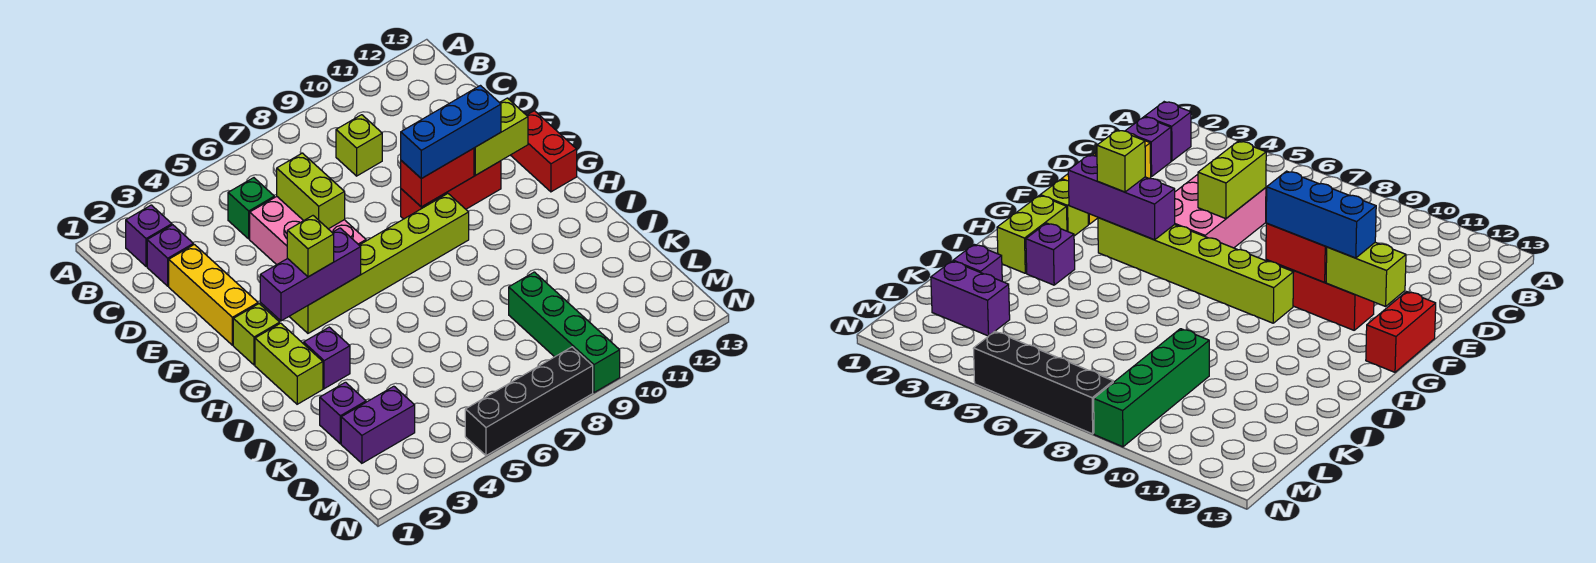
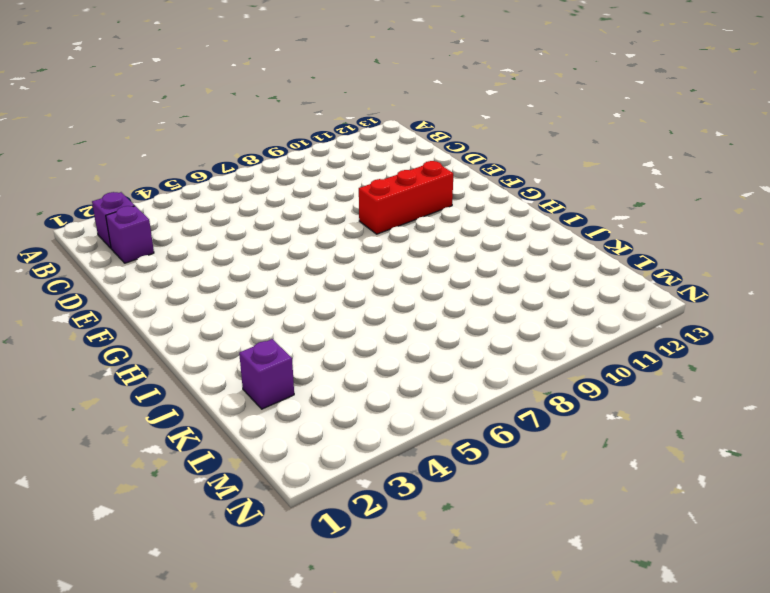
none -> green brick C5 level 1
none -> lime brick C9 level 1
none -> yellow brick D2:F2 level 1

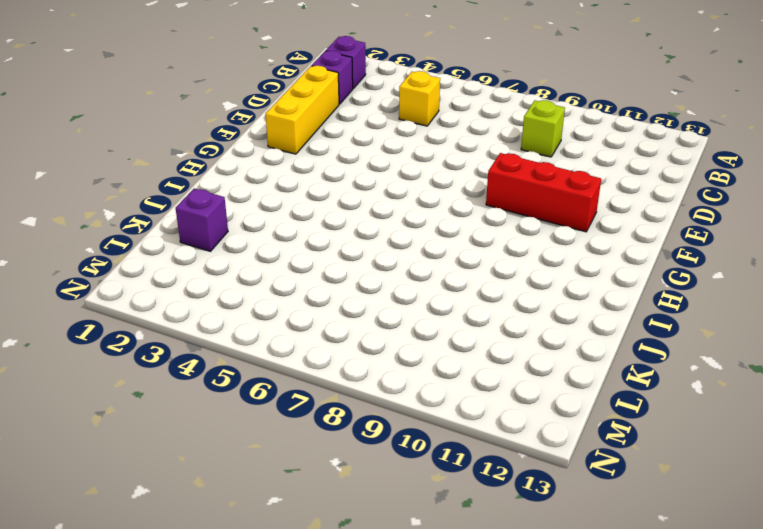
yellow brick C5 level 1 -> green brick C5 level 1
none -> pink brick D5:F6 level 1
none -> red brick F13:G13 level 1
none -> lime brick G2 level 1

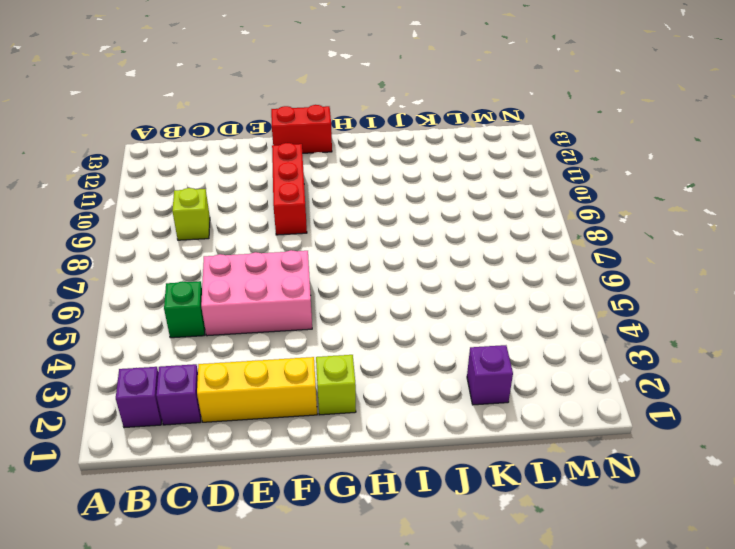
none -> lime brick G4:G9 level 1
none -> lime brick H2:I2 level 1
none -> purple brick I3 level 1

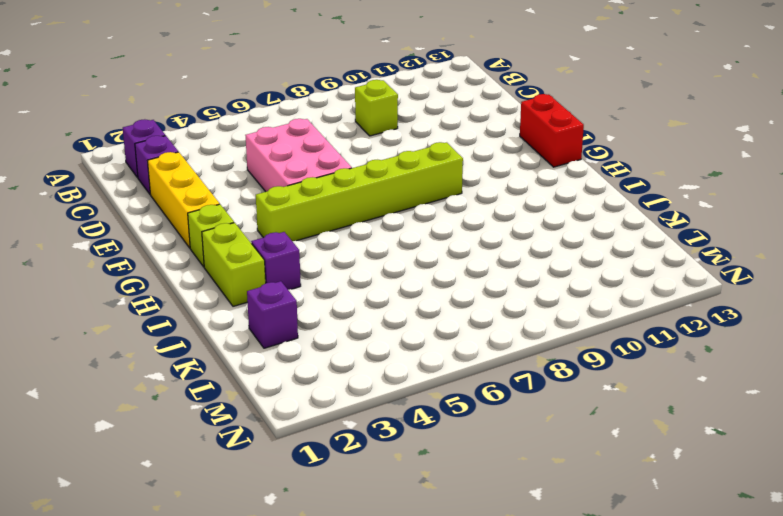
none -> green brick C5 level 1
none -> red brick F9:F11 level 1
none -> green brick K9:N9 level 1

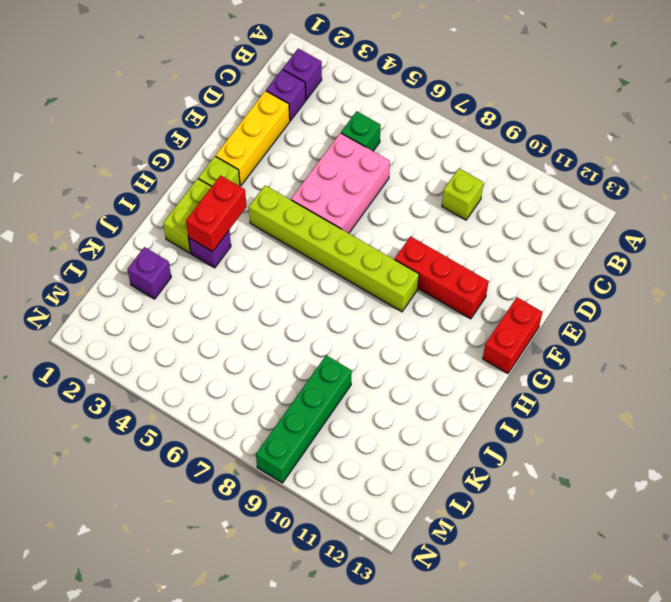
red brick H3:I3 level 2 -> red brick F9:F10 level 2
none -> purple brick L2:L3 level 1
none -> black brick N5:N8 level 1
none -> lime brick D6:E6 level 2

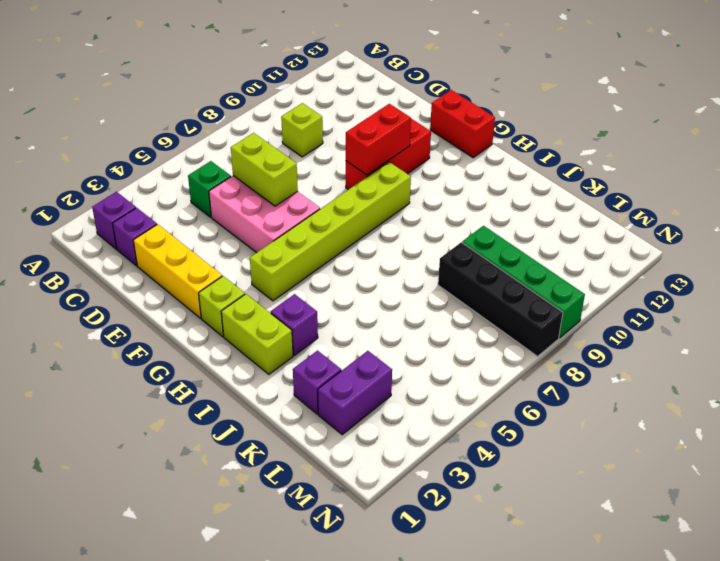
black brick K8:N8 level 1 -> black brick N5:N8 level 1
none -> lime brick F11:F12 level 2
none -> purple brick G3:G5 level 2
none -> blue brick F9:F11 level 3

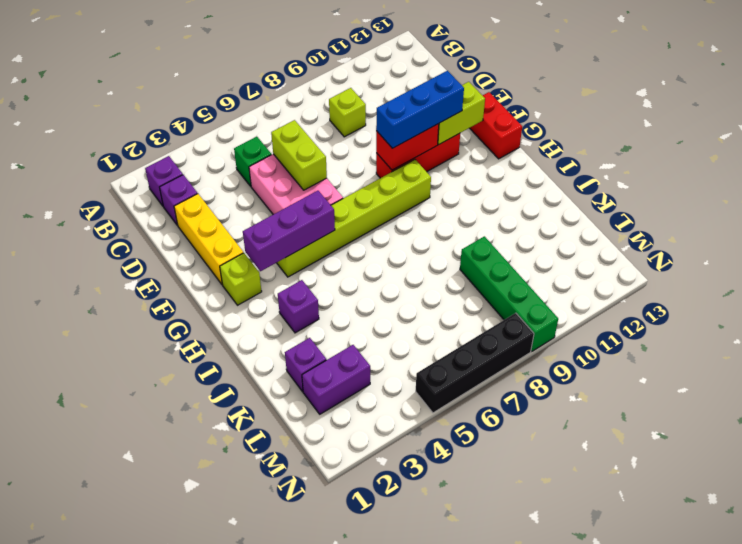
none -> lime brick H2:I2 level 1
none -> lime brick G4 level 3

